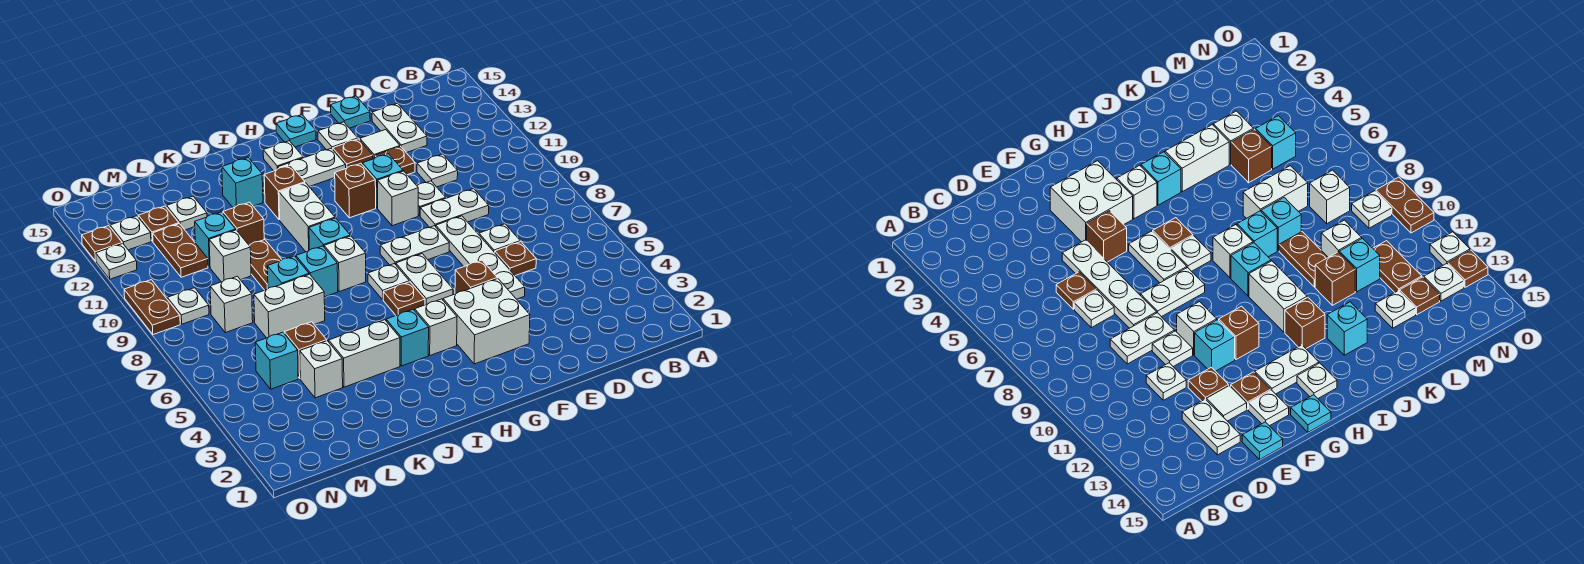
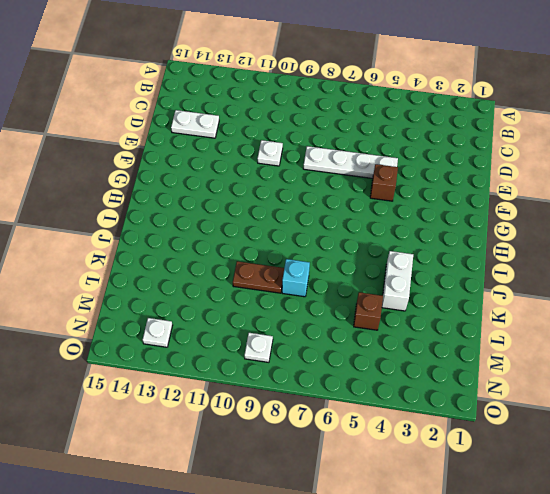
none -> brown plate D6 level 1
none -> white plate D7 level 1
none -> white plate D9:E9 level 1
none -> white plate D11 level 1

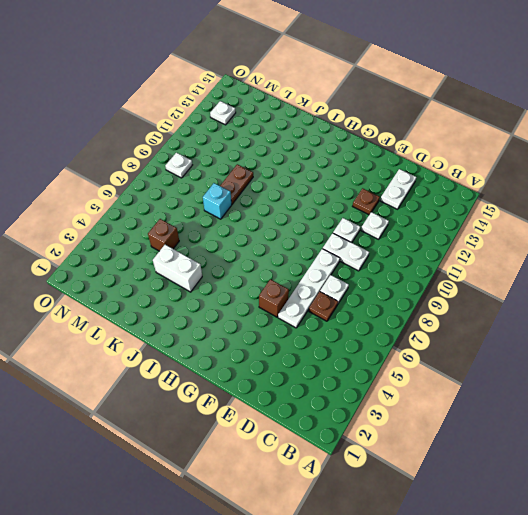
none -> white tile E13 level 1
none -> cyan plate E15 level 1
none -> white brick F3:G4 level 1
none -> white plate F8:G8 level 1

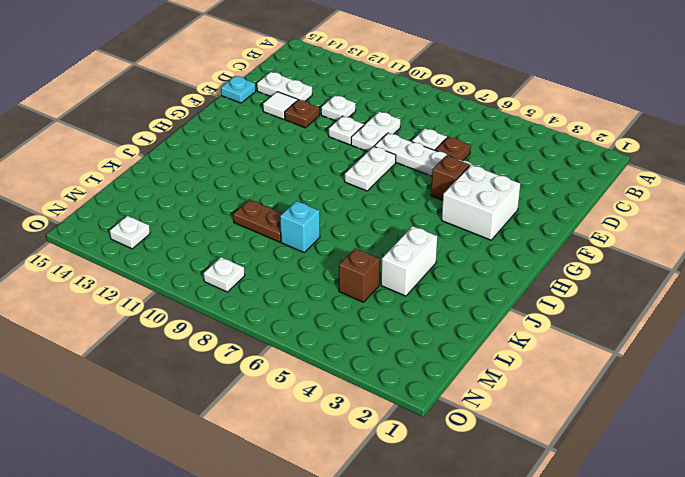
none -> white brick F10 level 1
none -> cyan brick F11 level 1
none -> brown plate F13 level 1
none -> white plate F14 level 1

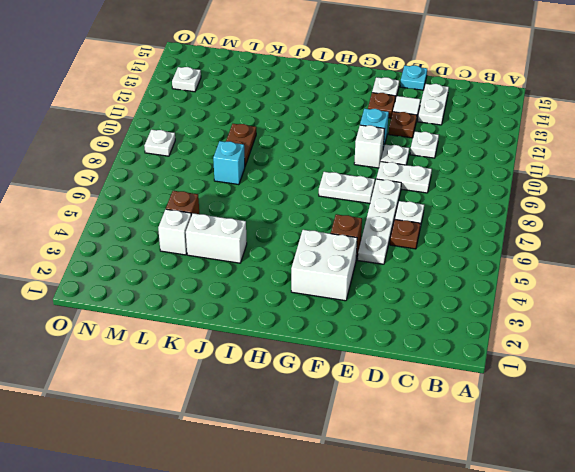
none -> white plate G6:G7 level 1
none -> brown brick G11 level 1
none -> white plate G13:H13 level 1
none -> cyan plate G15 level 1

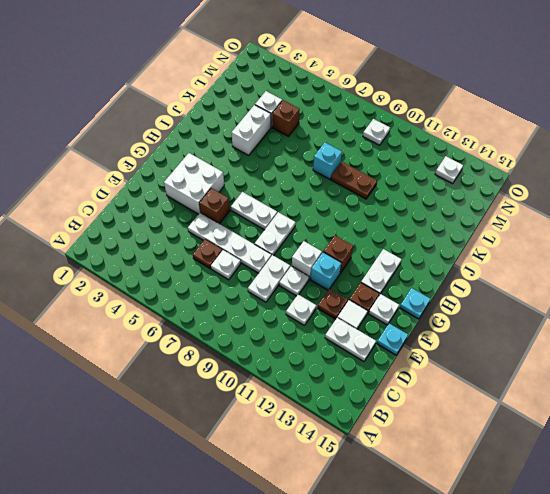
none -> white brick H4 level 1
none -> brown plate H6 level 1
none -> white plate H7 level 1
none -> white plate H14 level 1

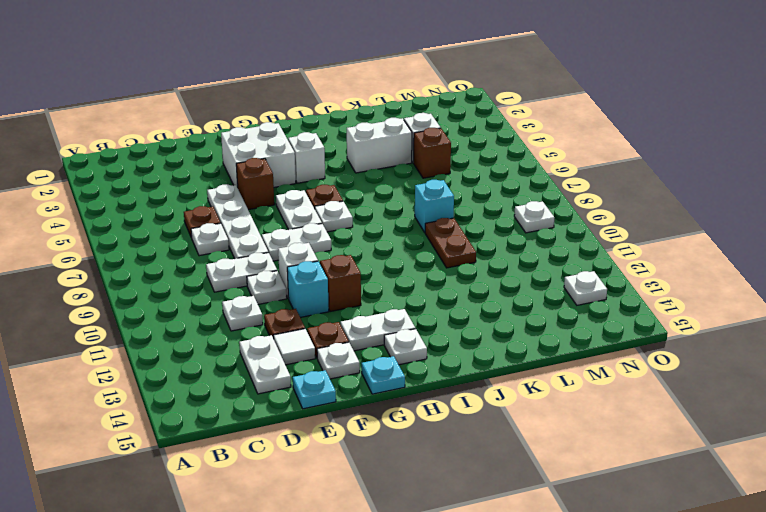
none -> cyan brick I4 level 1
none -> white brick I8 level 1
none -> cyan brick I9 level 1
none -> white brick I10:I11 level 1

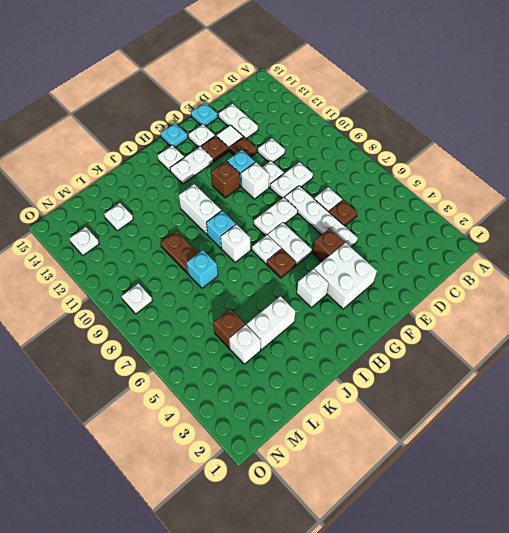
none -> cyan brick I4 level 1
none -> brown brick I12 level 1
none -> cyan brick J8 level 1
none -> cyan brick J13 level 1

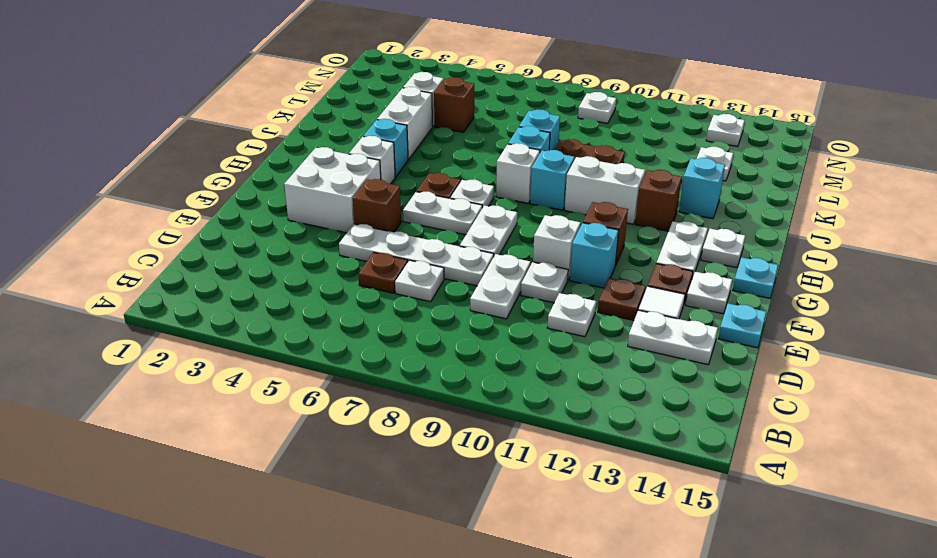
none -> white brick K7:L7 level 1
none -> brown brick K11 level 1
none -> white brick L10 level 1
none -> cyan brick L11 level 1

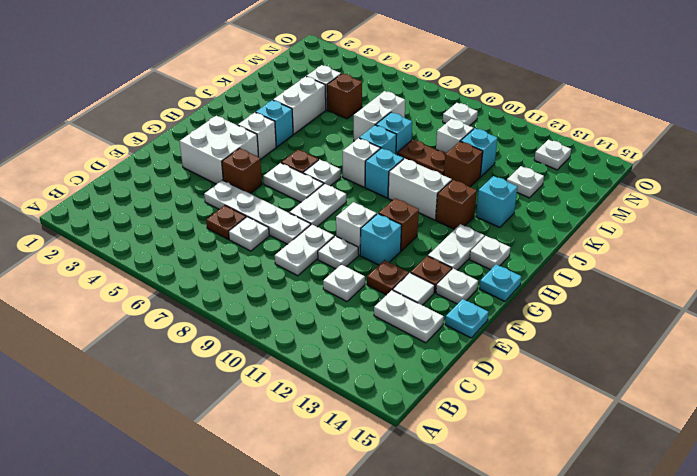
none -> cyan brick M5 level 1
none -> white brick M8 level 1
none -> brown plate M11:M12 level 1
none -> brown plate M13 level 1

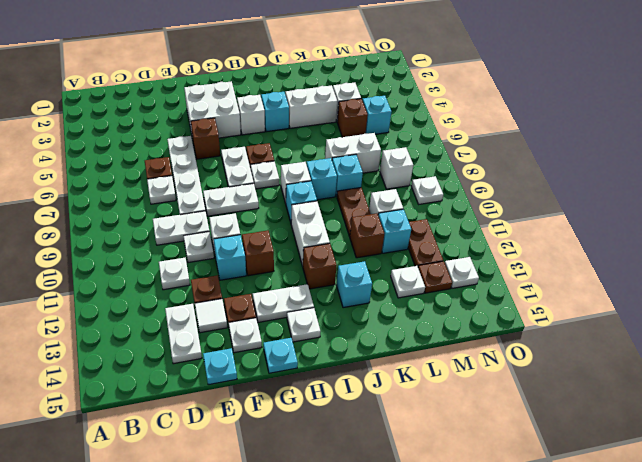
none -> brown plate O9:O10 level 1
none -> white plate O12 level 1
none -> brown plate O13 level 1

